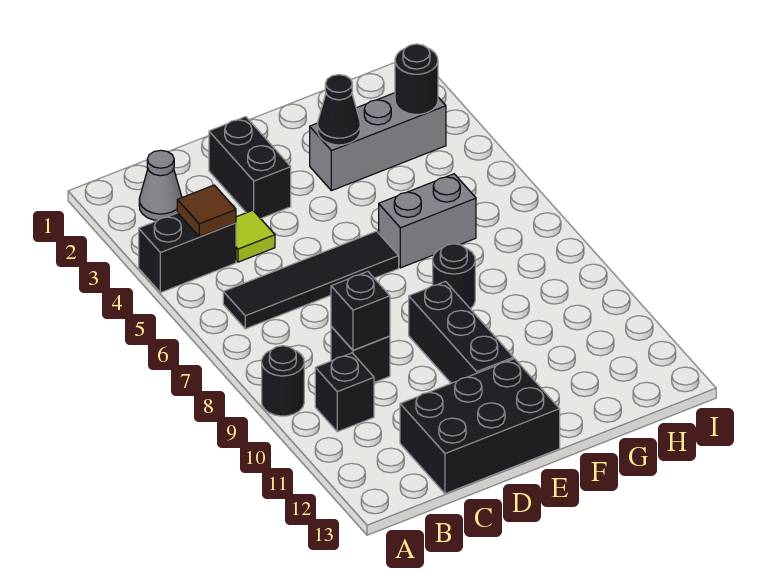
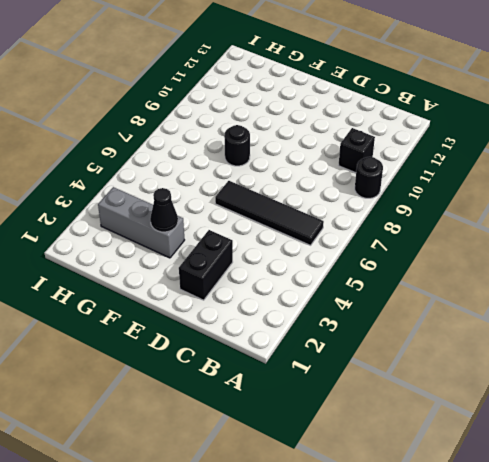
none -> black brick A4:B4 level 1
none -> grey cone B2 level 1
none -> lime tile C4 level 1

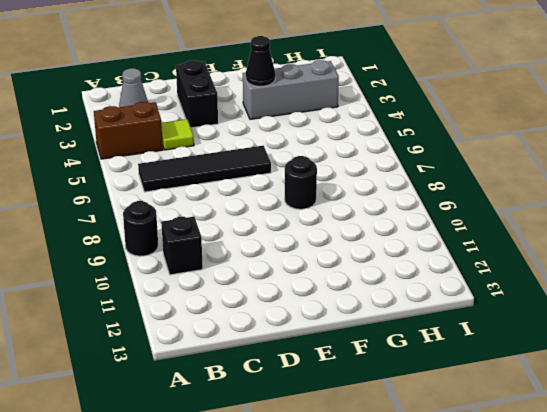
brown brick A4:B4 level 1 -> black brick A4:B4 level 1
none -> black brick C9 level 1
none -> black brick C12:E13 level 1
none -> black brick E9:E11 level 1

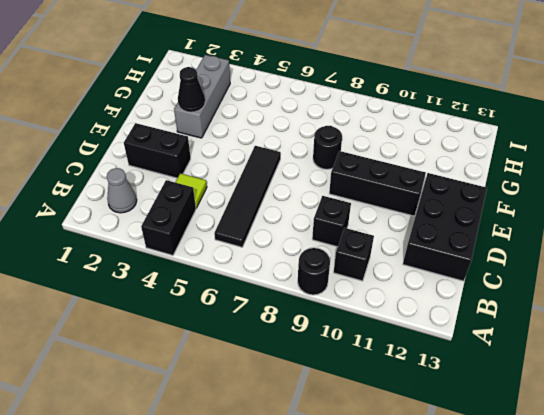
none -> grey brick F6:G6 level 1
none -> brown tile B4 level 2
none -> black brick C9 level 2

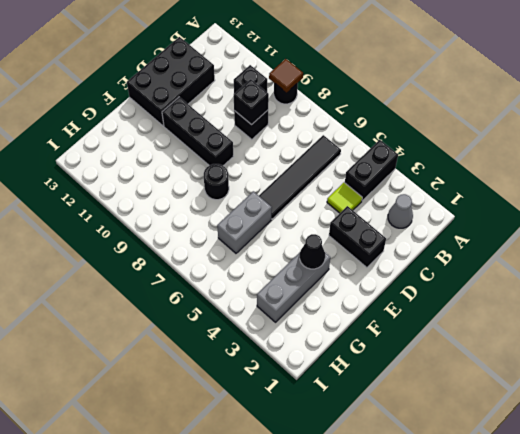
brown tile A9 level 2 -> brown tile B4 level 2
none -> black round brick H3 level 2

